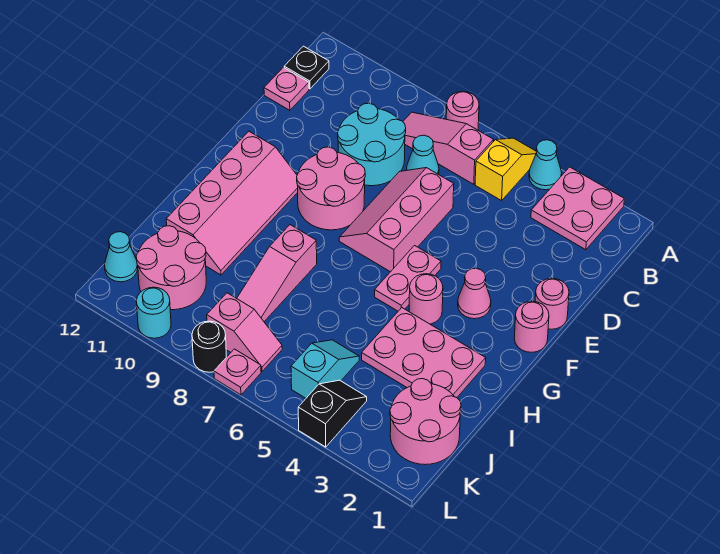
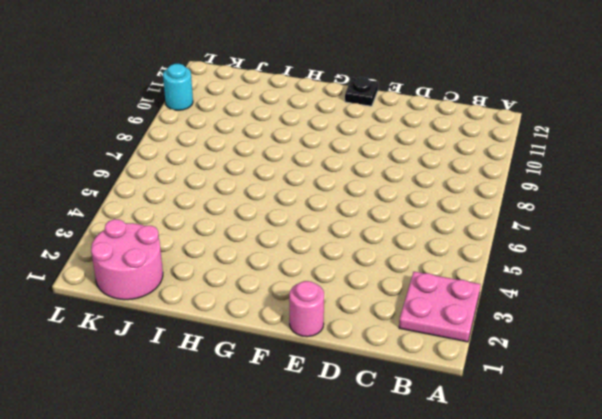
black plate F12 level 1 -> black plate B12 level 1
none -> cyan cone A4 level 1
none -> yellow slope A5:B5 level 1 top B
none -> pink round brick A7 level 1

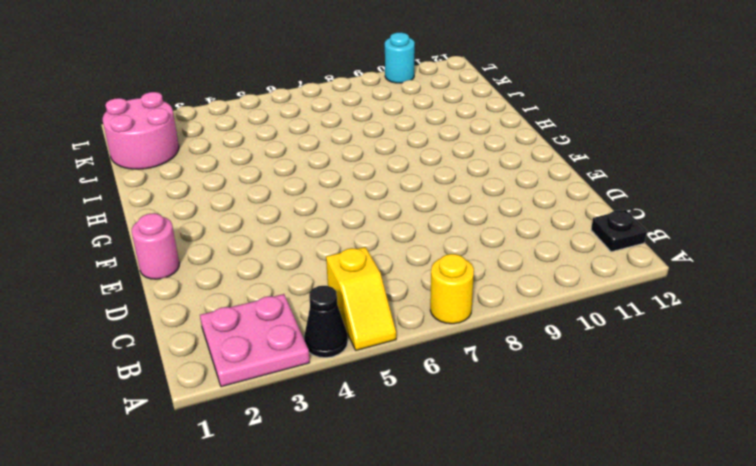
black cone A4 level 1 -> cyan cone A4 level 1
yellow round brick A7 level 1 -> pink round brick A7 level 1
none -> pink slope B6:B8 level 1 top 6
none -> cyan cone C7 level 1
none -> cyan round brick C8:D9 level 1

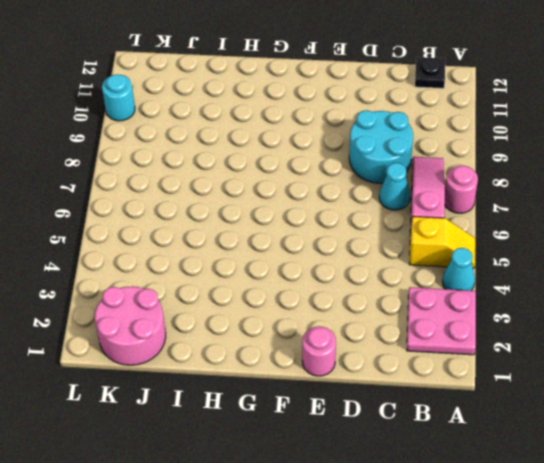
none -> pink plate C12 level 1
none -> pink slope D6:F7 level 1 top 6
none -> pink round brick E8:F9 level 1

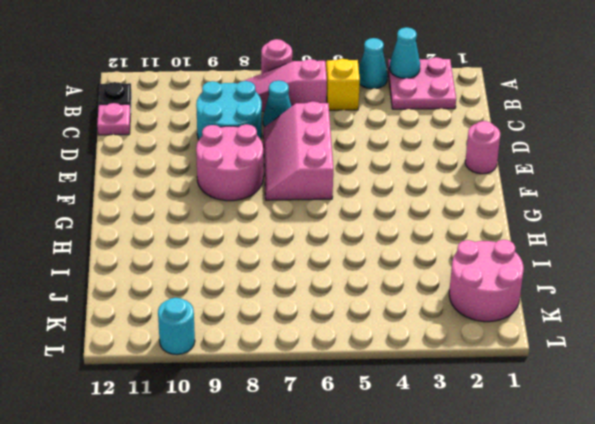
cyan cone A3 level 2 -> cyan cone K12 level 1
none -> pink round brick F1 level 1
none -> pink cone F3 level 1
none -> pink plate F5:G5 level 1

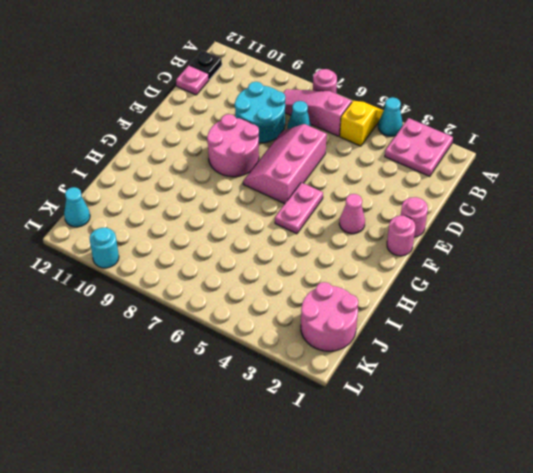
none -> pink slope F10:I11 level 1 top 11
none -> pink round brick G4 level 1
none -> pink plate H2:I4 level 1

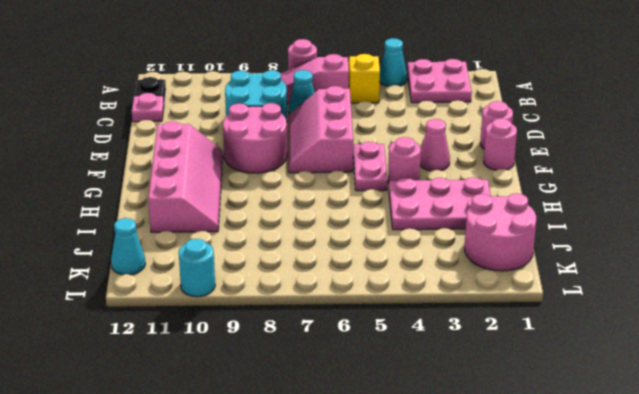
none -> pink slope H8:J8 level 1 top H
none -> cyan slope J5:K5 level 1 top K
none -> pink round brick J10:K11 level 1

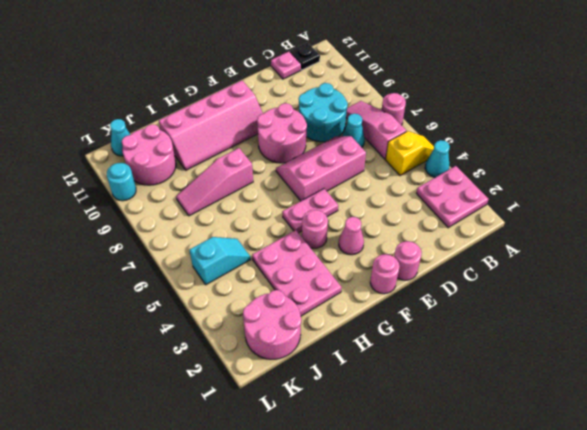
none -> black slope K4:L4 level 1 top L
none -> pink slope K7:K8 level 1 top 8
none -> pink plate L7 level 1

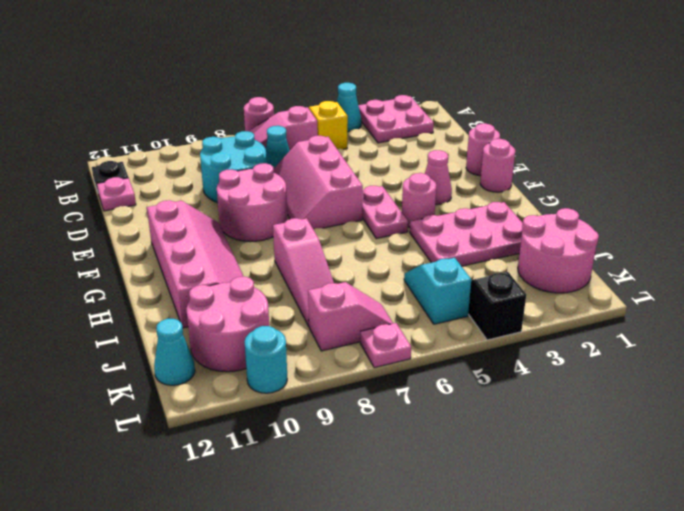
none -> black round brick L8 level 1

